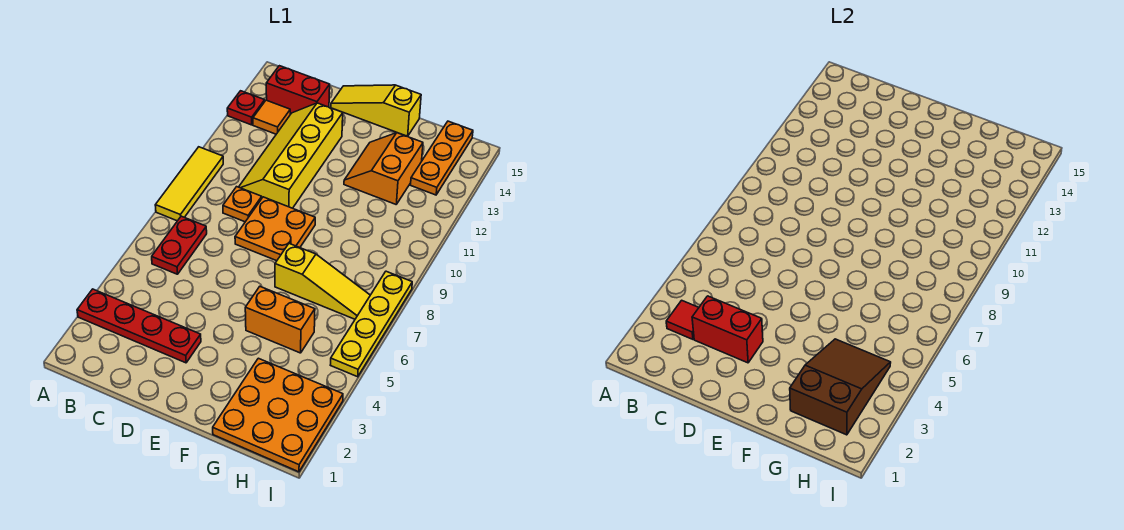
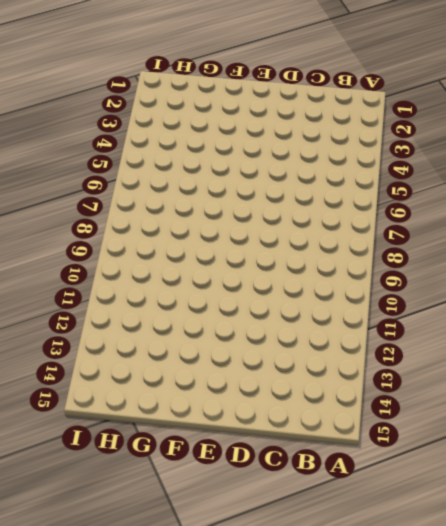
none -> red plate A3:D3 level 1
none -> yellow tile A8:A10 level 1
none -> red plate A13 level 1

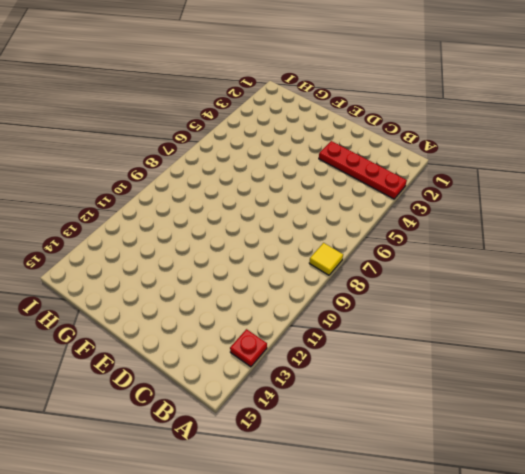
yellow tile A8 level 1 -> yellow tile A8:A10 level 1
none -> red plate B6:B7 level 1
none -> orange tile B13 level 1
none -> red brick B14:C14 level 1

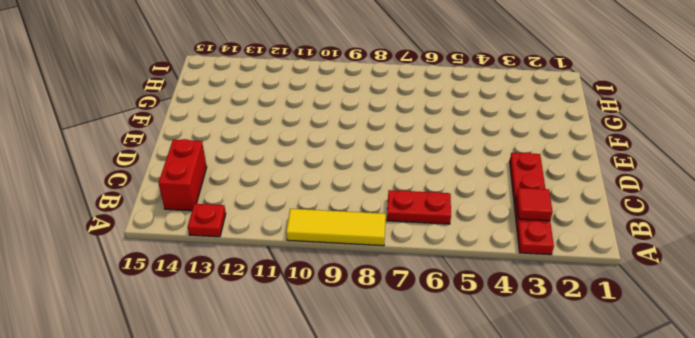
none -> orange tile B13 level 1
none -> orange plate C9 level 1
none -> yellow slope C10:D13 level 1 top D

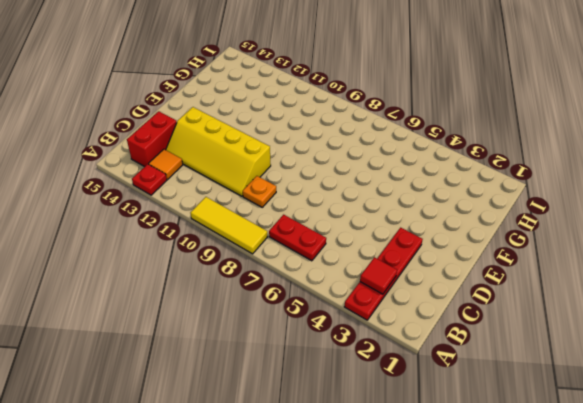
none -> orange plate D8:E9 level 1
none -> yellow slope D15:F15 level 1 top F
none -> orange brick F5:G5 level 1

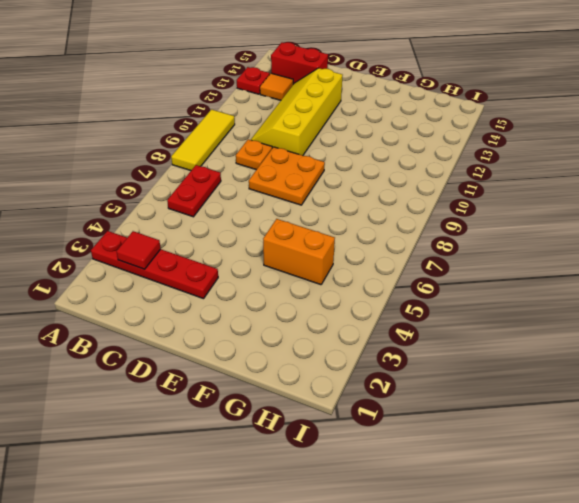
none -> yellow slope D15:F15 level 1 top F
none -> yellow slope F7:H7 level 1 top F
none -> orange slope F12:G13 level 1 top G

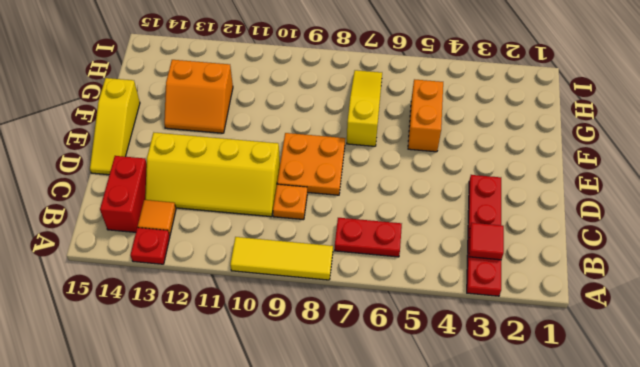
none -> orange plate G1:I3 level 1
none -> orange plate H13:H15 level 1
none -> yellow plate I5:I8 level 1

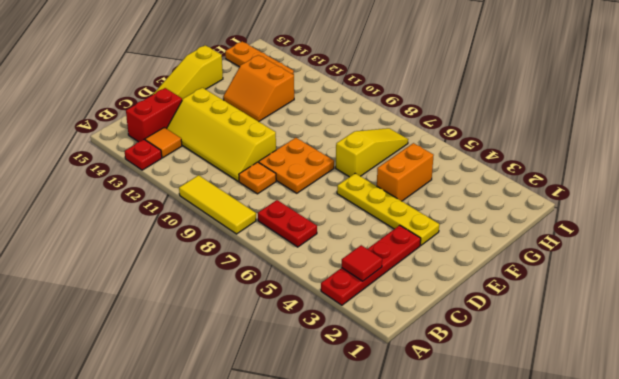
yellow plate E3:E6 level 1 -> yellow plate I5:I8 level 1
none -> orange plate G1:I3 level 1
none -> red brick C3:D3 level 2
none -> brown slope G2:H4 level 2 top 2

